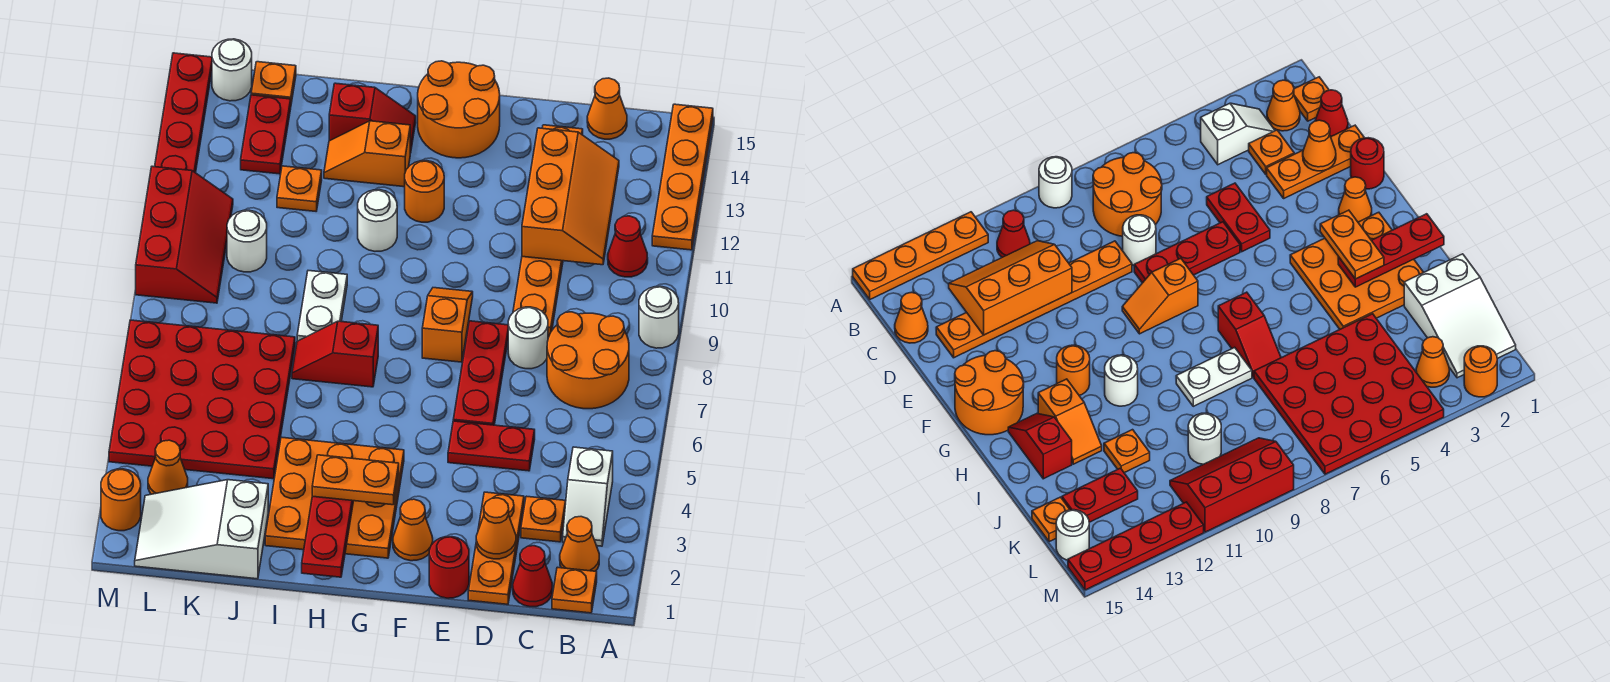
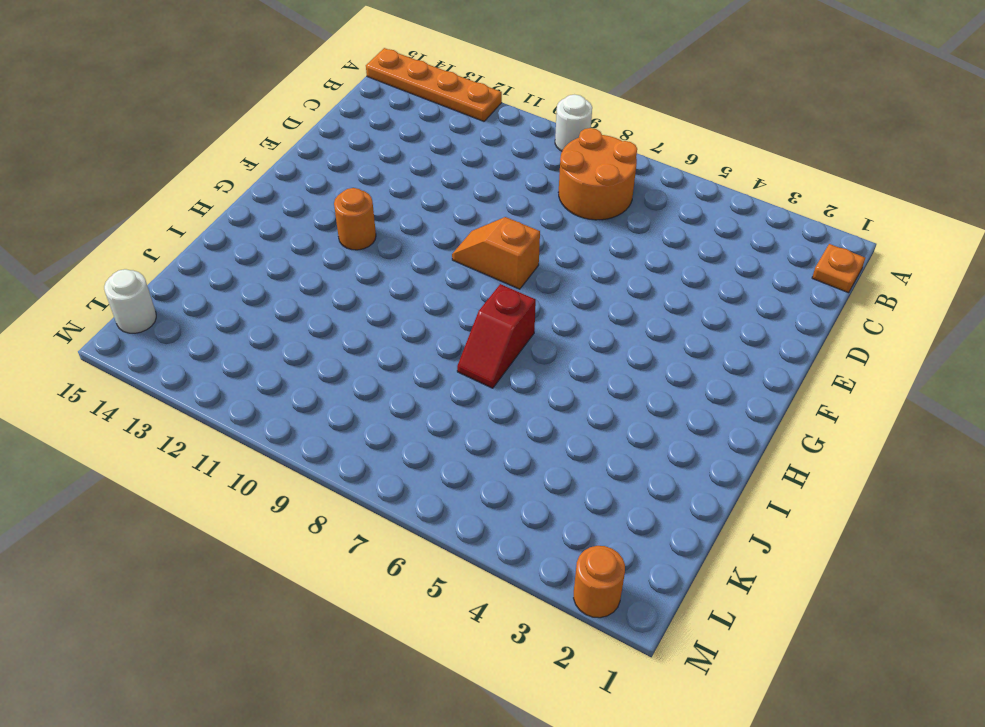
none -> orange cone B2 level 1
none -> white slope B3:B4 level 1 top 4
none -> red cone B11 level 1
none -> red cone C1 level 1

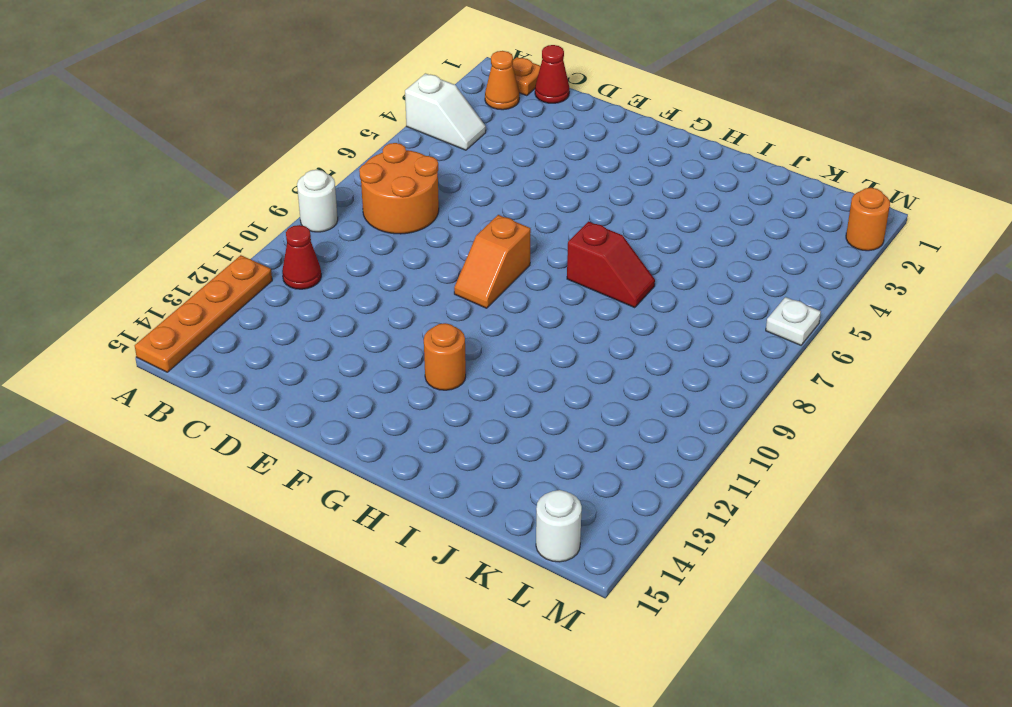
white slope A4:B4 level 1 top A -> white slope B3:B4 level 1 top 4
white plate M6 level 1 -> red plate J4:M7 level 1
none -> orange plate C3 level 1
none -> orange cone C15 level 1
none -> orange plate D1:D3 level 1
none -> red plate D5:E5 level 1

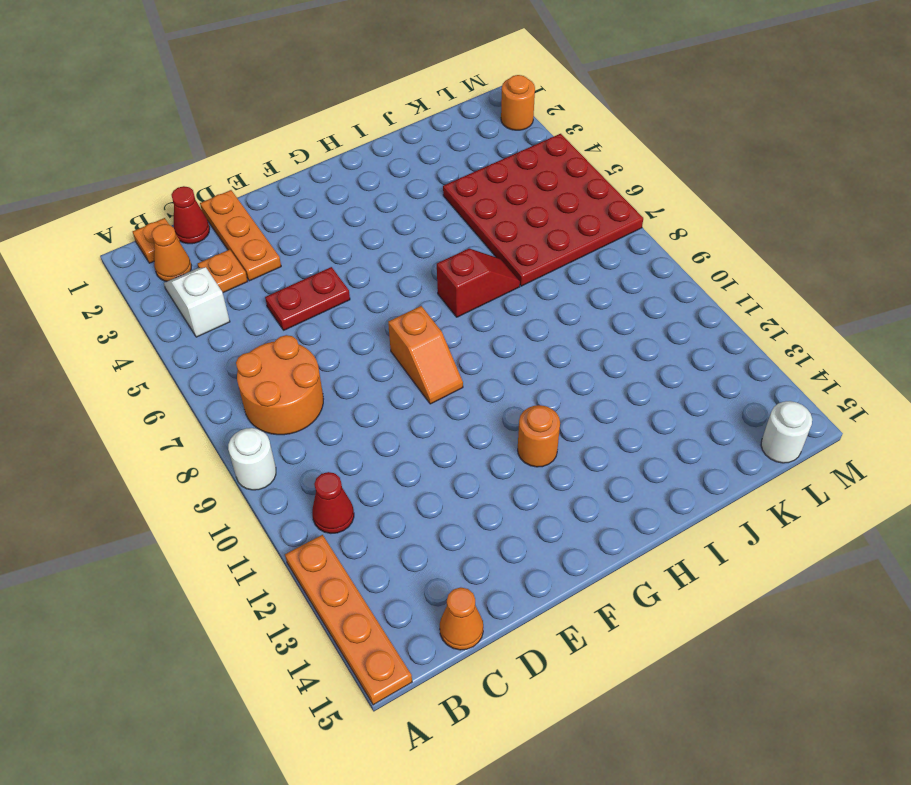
none -> white round brick D8 level 1
none -> orange plate D9:D14 level 1
none -> red round brick E1 level 1
none -> red plate E6:E8 level 1

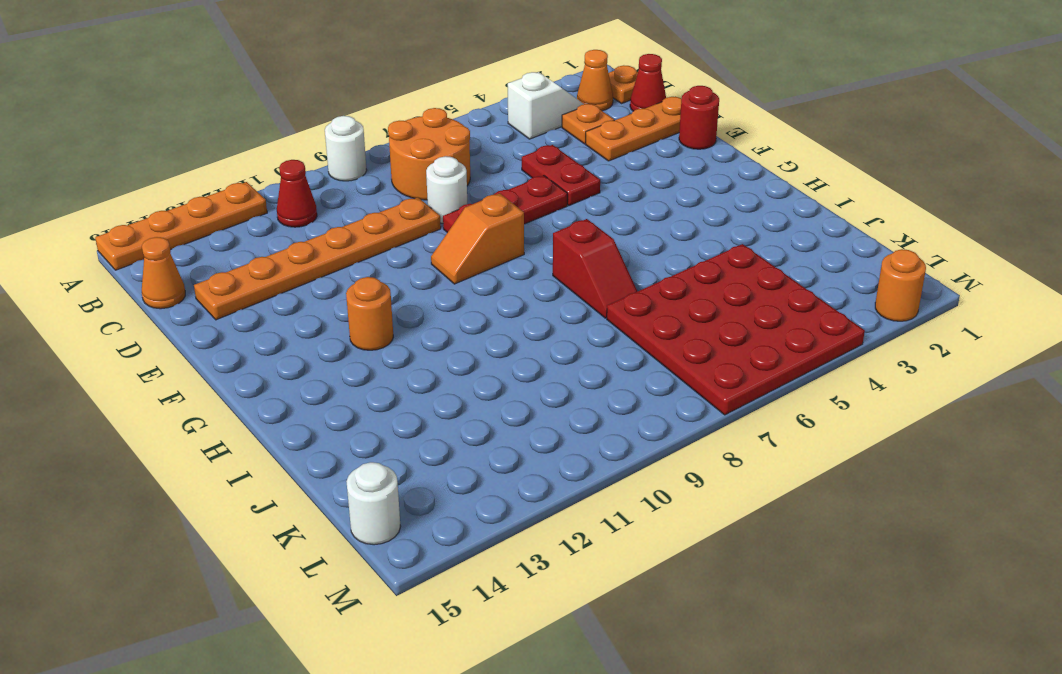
none -> orange cone F2 level 1
none -> orange round brick F14:G15 level 1
none -> orange plate G2:I4 level 1
none -> white round brick H11 level 1

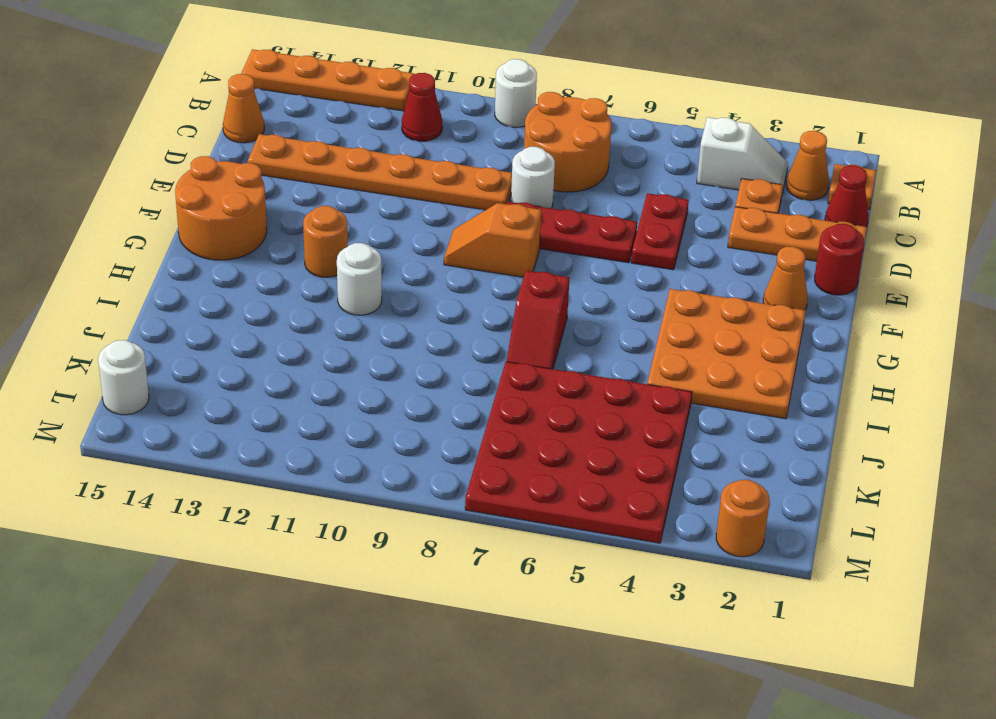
none -> orange slope H13:I13 level 1 top H
none -> red slope H14:I14 level 1 top I
none -> white plate I8:I9 level 1
none -> white slope J1:L2 level 1 top J

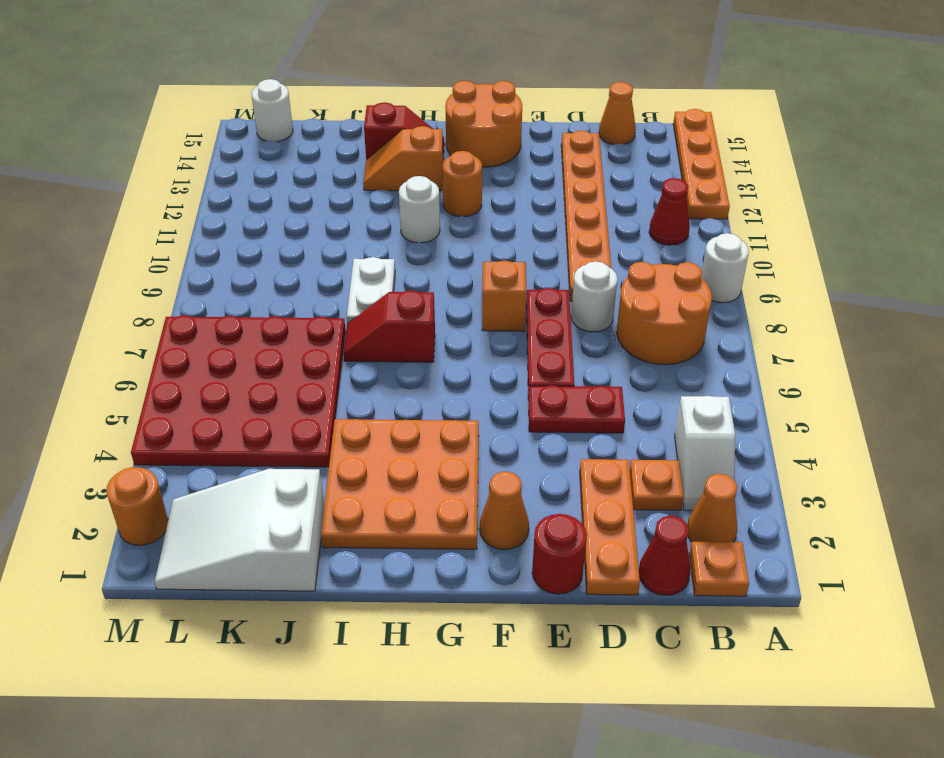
none -> orange plate J12 level 1
none -> white round brick K10 level 1
none -> red plate K13:K14 level 1
none -> orange plate K15 level 1

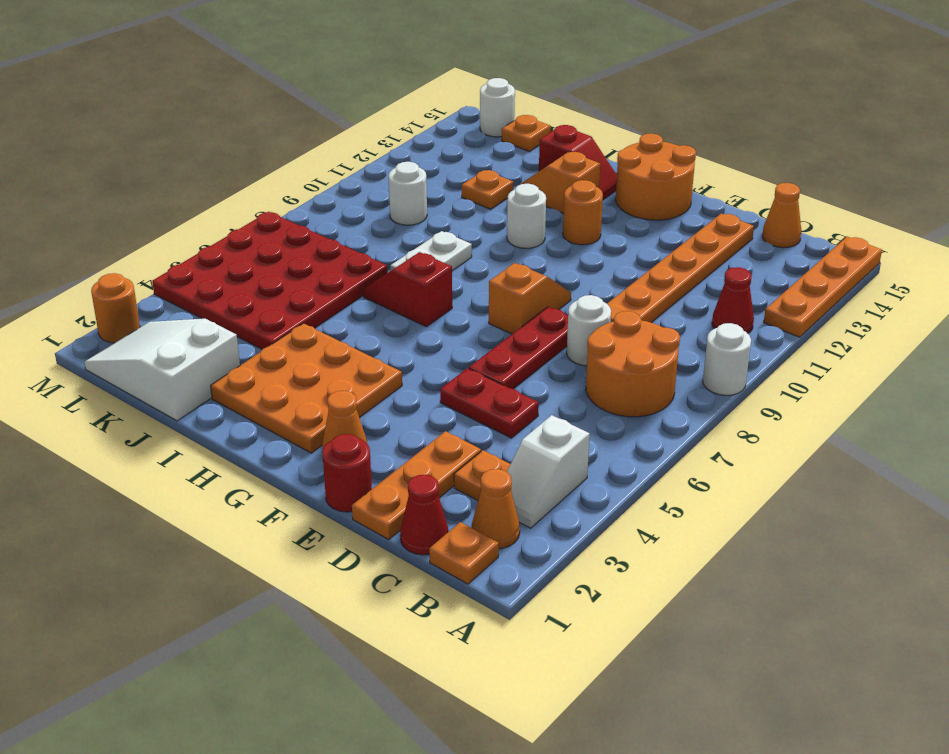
none -> red plate K13:K14 level 1
none -> orange cone L3 level 1
none -> red slope L9:M11 level 1 top M
none -> red plate M12:M15 level 1

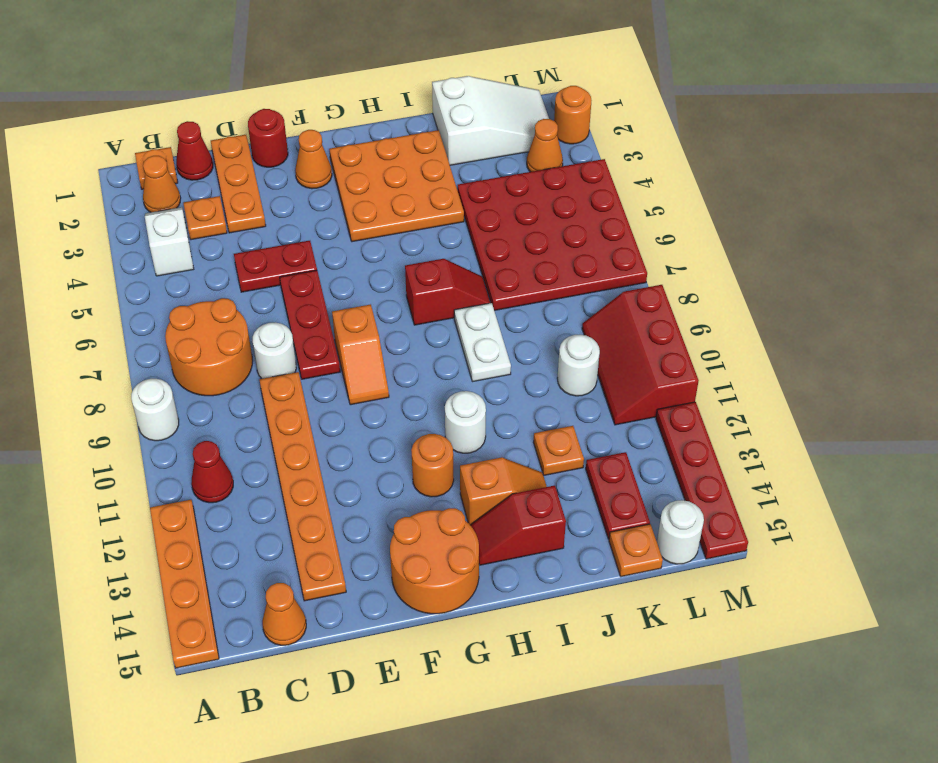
none -> orange slope C11:D13 level 2 top D
none -> orange cone D2 level 2
none -> red plate H1:H3 level 2
none -> orange plate G3:H3 level 3

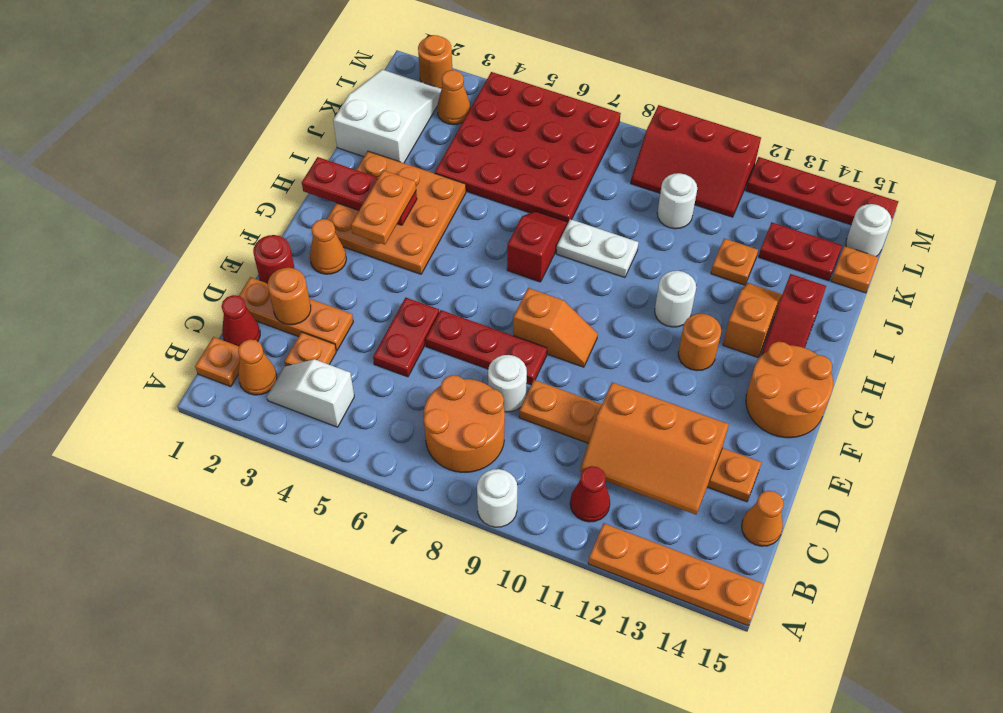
orange round brick D2 level 2 -> orange cone D2 level 2

